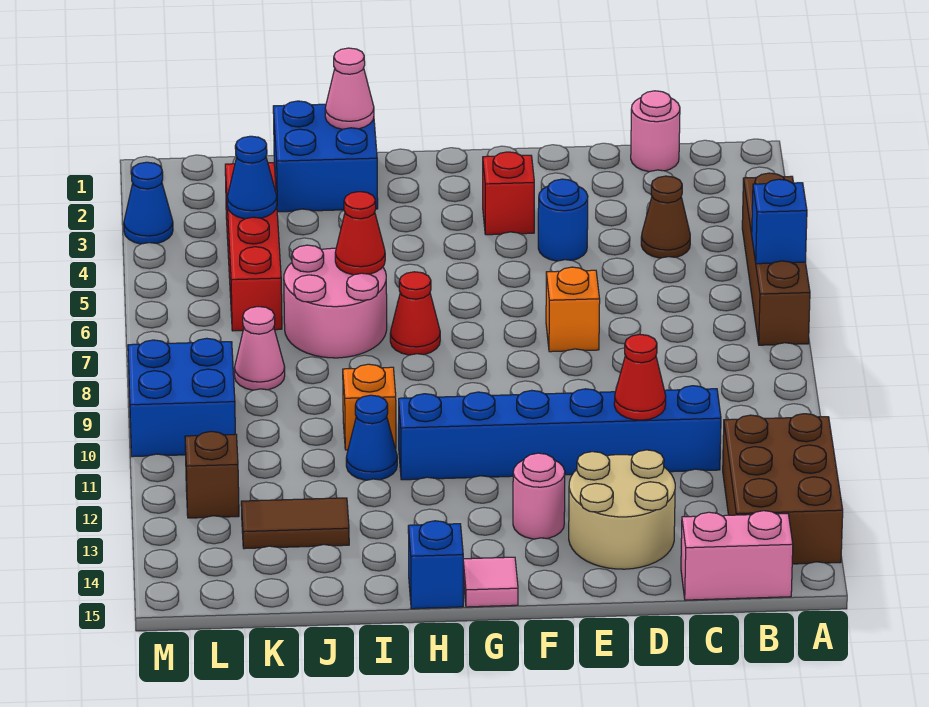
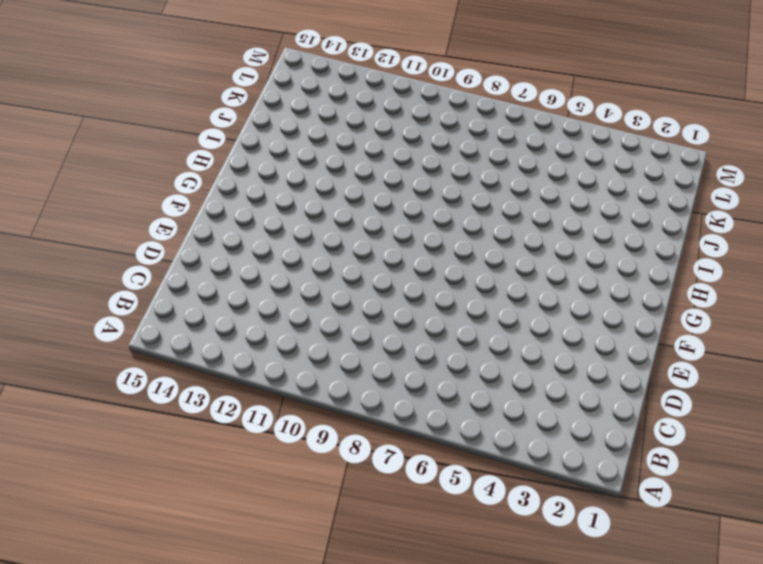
none -> brown brick A4:A7 level 1
none -> brown brick A12:B14 level 1
none -> pink brick B15:C15 level 1

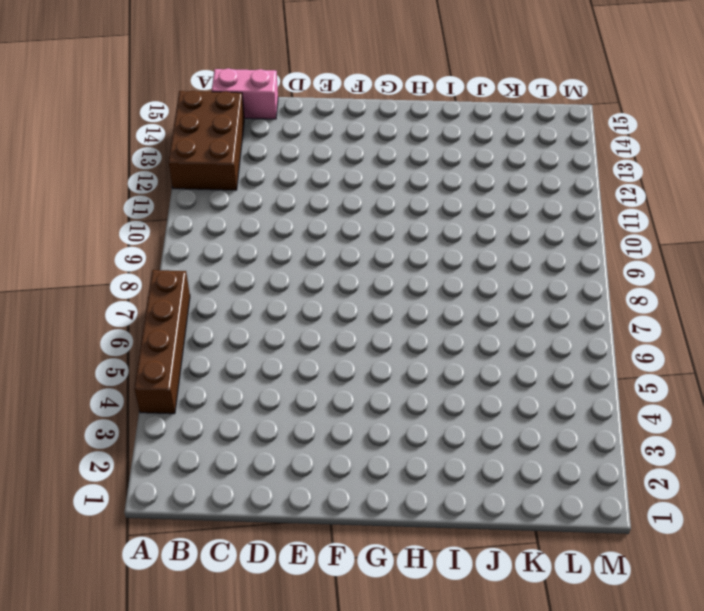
none -> pink round brick C1 level 1
none -> brown cone C4 level 1
none -> blue brick C11:H11 level 1

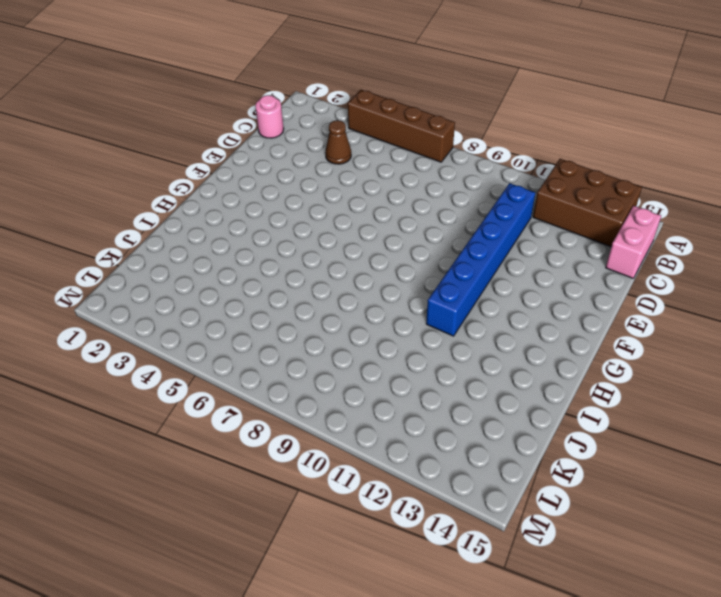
none -> tan round brick D13:E14 level 1
none -> blue round brick E4 level 1
none -> orange brick E7 level 1

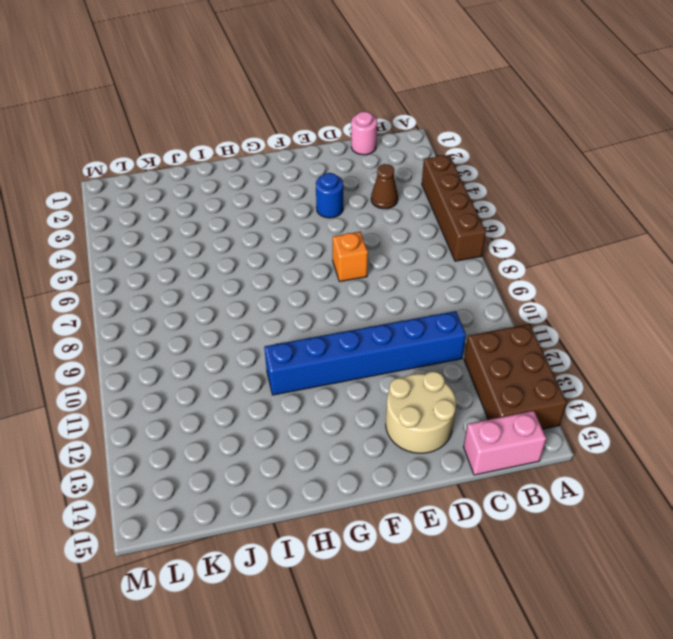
none -> red brick F3 level 1
none -> pink round brick F13 level 1
none -> pink tile G15 level 1

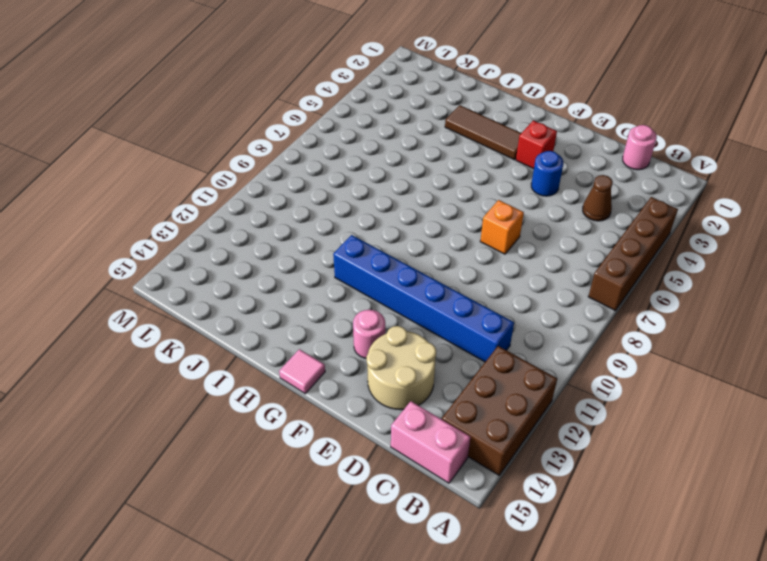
brown tile G3:I3 level 1 -> none
none -> red cone H7 level 1
none -> blue brick H15 level 1
none -> blue brick I1:J2 level 1

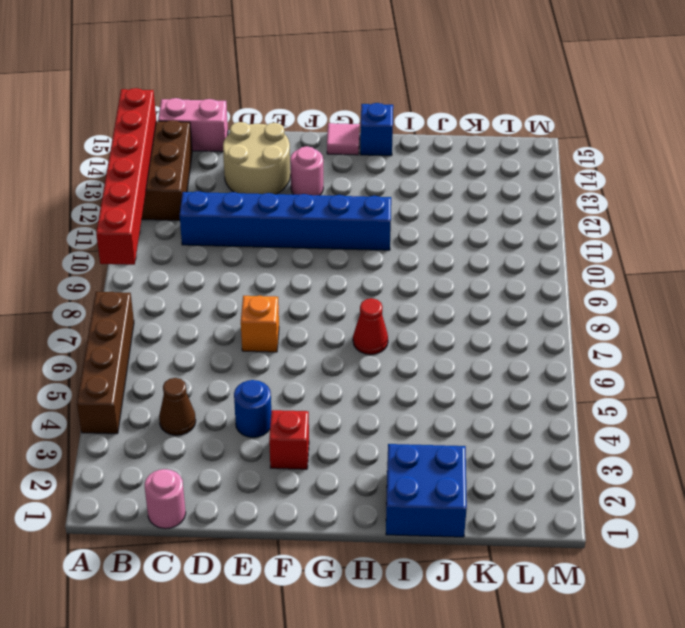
red brick A9:A14 level 2 -> none
none -> pink round brick I6:J7 level 1
none -> orange brick I10 level 1
none -> blue cone I11 level 1

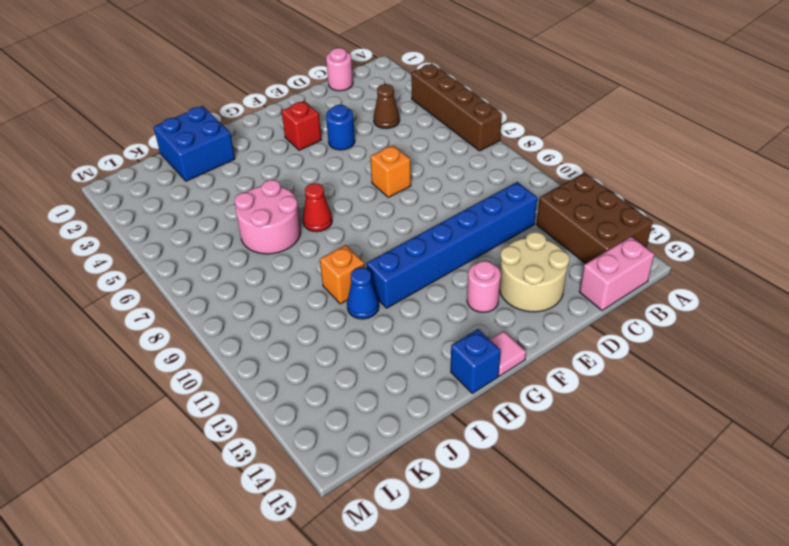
none -> brown tile J13:K13 level 1
none -> red brick K3:K6 level 1
none -> pink cone K8 level 1

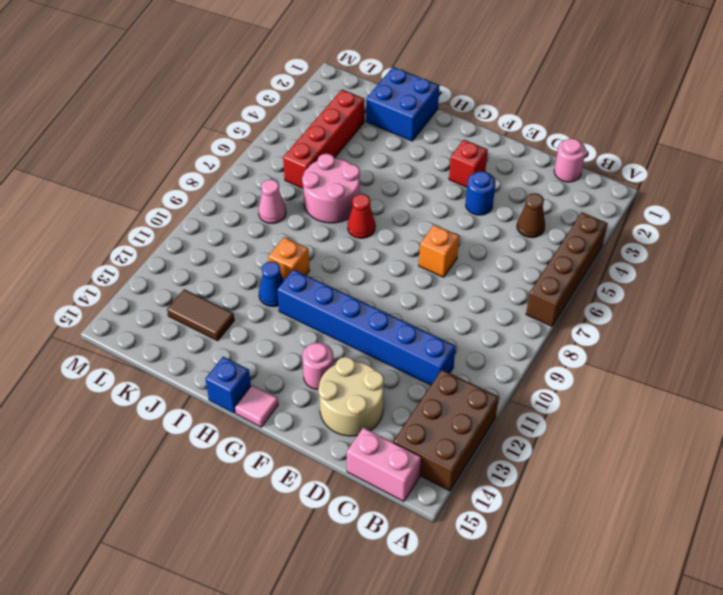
none -> blue brick L9:M10 level 1
none -> brown brick L12 level 1
none -> blue cone M3 level 1

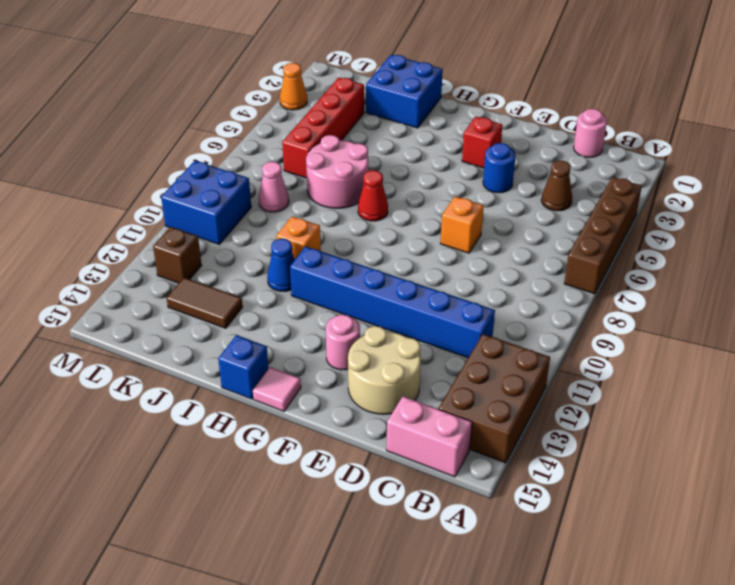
orange cone M3 level 1 -> blue cone M3 level 1
none -> blue brick A6 level 2
none -> red cone D11 level 2
none -> pink cone I1 level 2

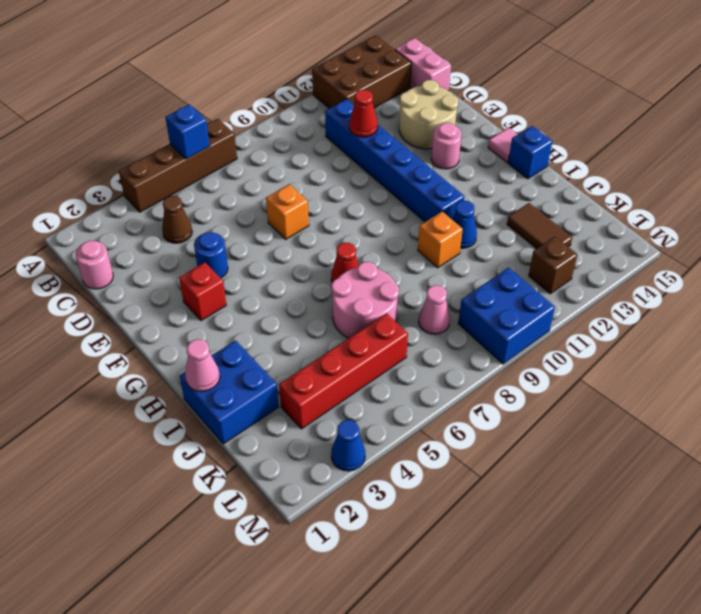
none -> red cone I6 level 2
none -> blue cone K4 level 2

